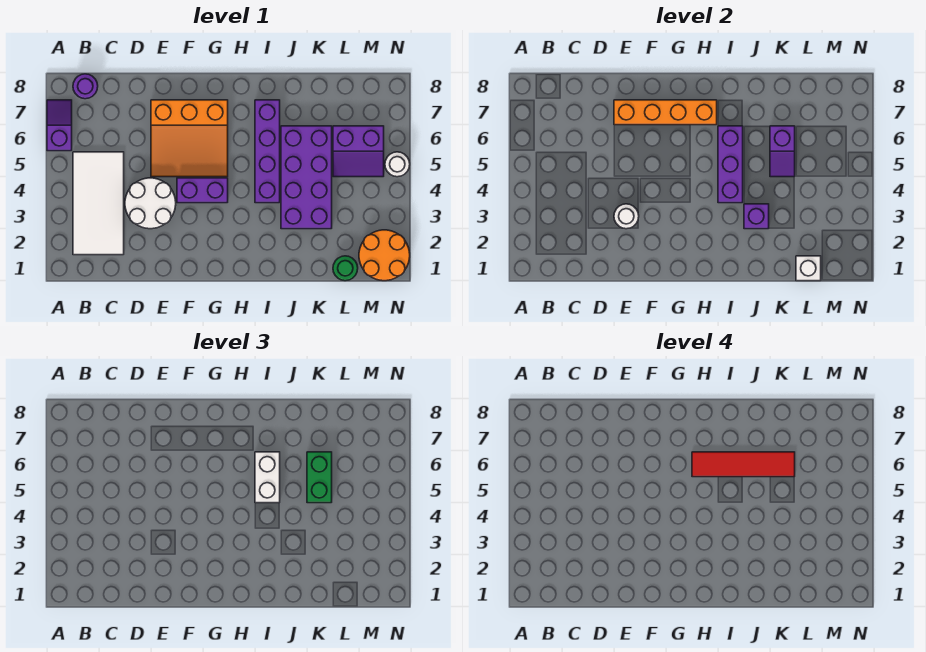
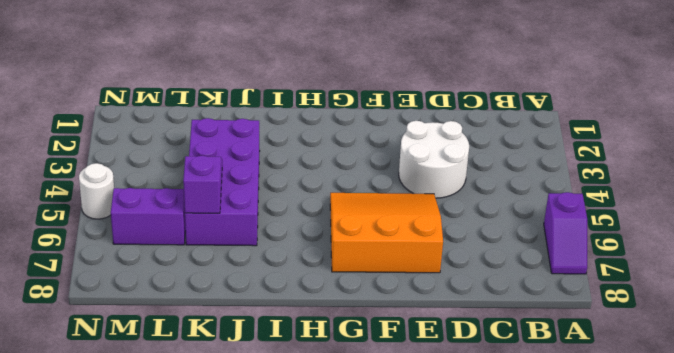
none -> white tile B2:C5 level 1
none -> purple round brick B8 level 1
none -> purple brick F4:G4 level 1

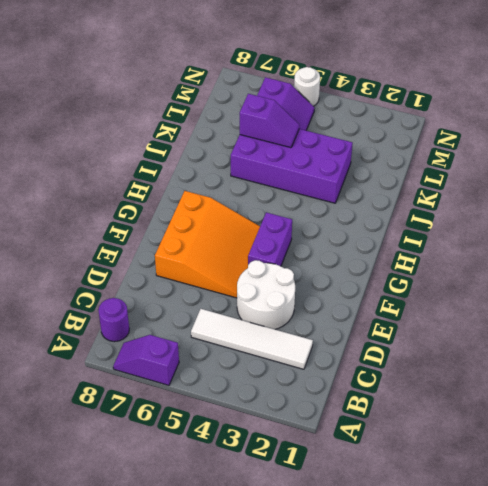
white tile C2:C5 level 1 -> white tile B2:C5 level 1
none -> purple brick I4:I7 level 1
none -> green round brick L1 level 1
none -> orange round brick M1:N2 level 1

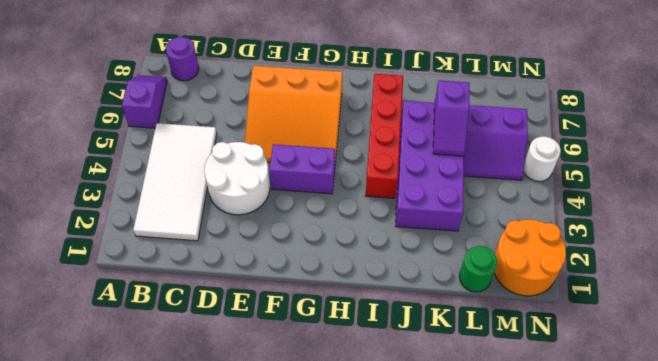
red brick I4:I7 level 1 -> purple brick I4:I7 level 1
none -> white round brick E3 level 2
none -> orange brick E7:H7 level 2
none -> purple brick I4:I6 level 2

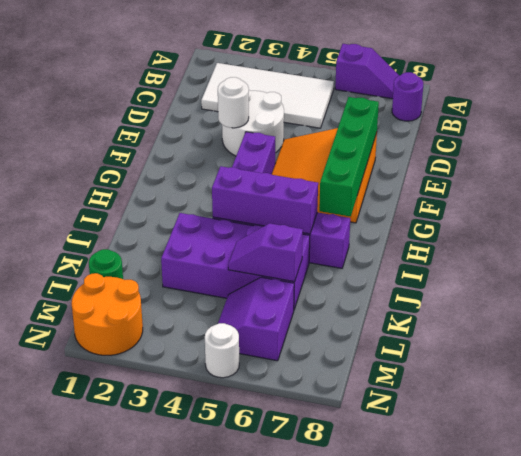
green brick E7:H7 level 2 -> orange brick E7:H7 level 2
none -> purple brick J3 level 2
none -> white brick L1 level 2
none -> white brick I5:I6 level 3

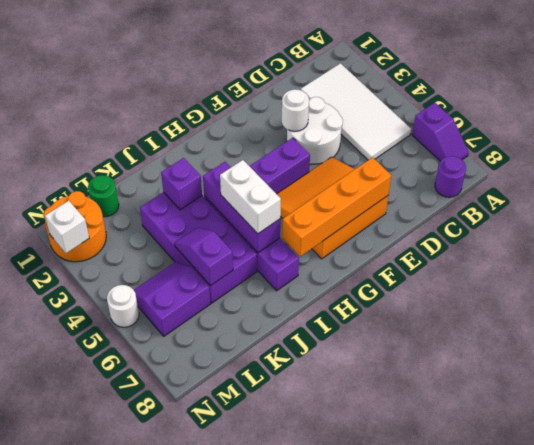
white brick N2 level 2 -> white brick L1 level 2
none -> green brick K5:K6 level 3
none -> red tile H6:K6 level 4

